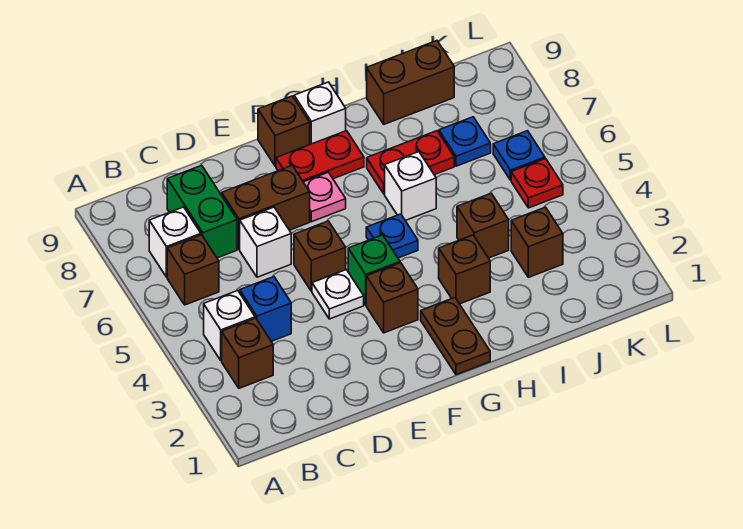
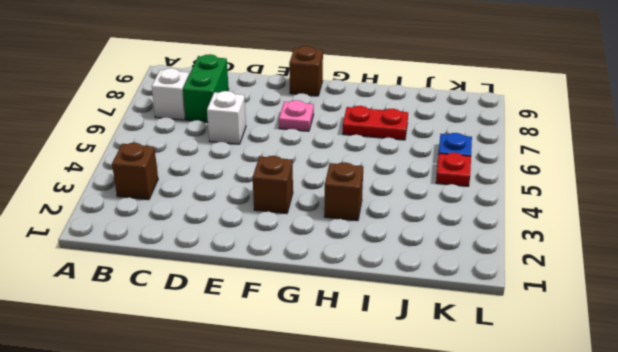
none -> white brick B4 level 1
none -> brown brick B6 level 1
none -> blue brick C4 level 1

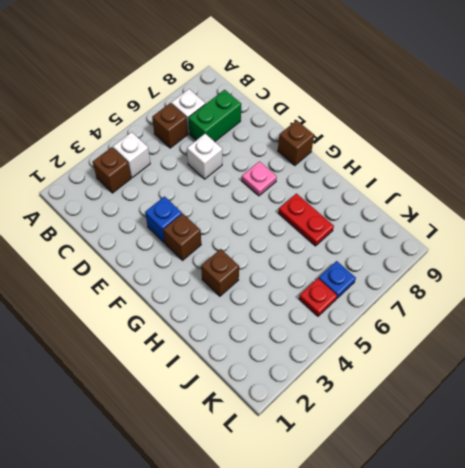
blue brick E3 level 1 -> blue brick C4 level 1
none -> brown brick D7:E7 level 1
none -> white plate E4 level 1
none -> brown brick E5 level 1

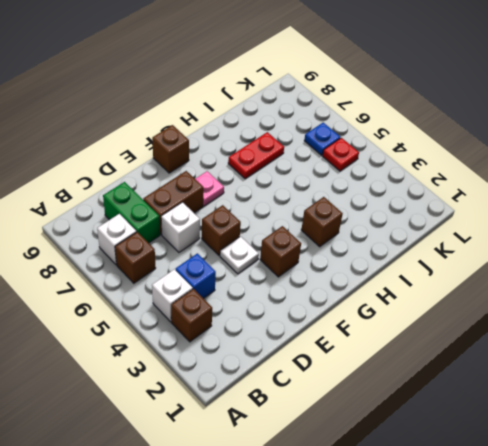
none -> green brick F4 level 1
none -> red plate F8:G8 level 1
none -> brown plate G1:G2 level 1

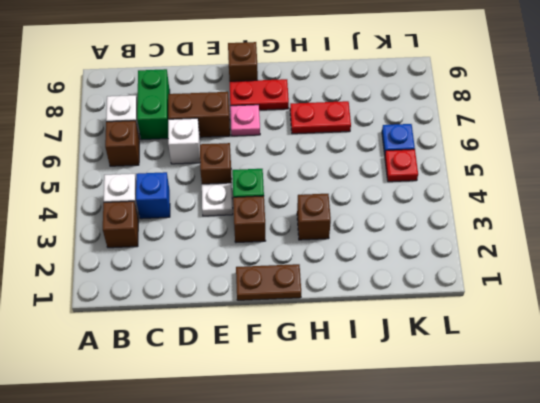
brown plate F1:G1 level 1 -> brown plate G1:G2 level 1
none -> blue plate G5 level 1
none -> white brick G9 level 1
none -> white brick H6 level 1

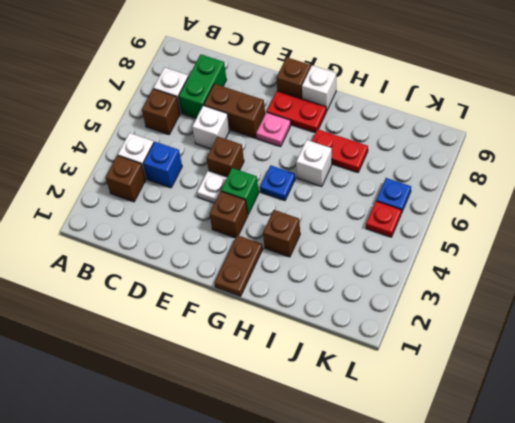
none -> brown brick I4 level 1
none -> brown brick I9:J9 level 1
none -> brown brick J3 level 1

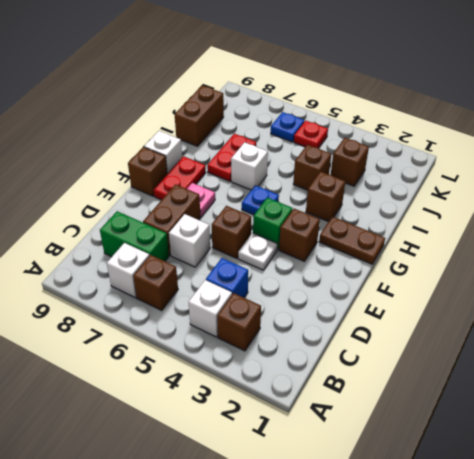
none -> blue plate J7 level 1

